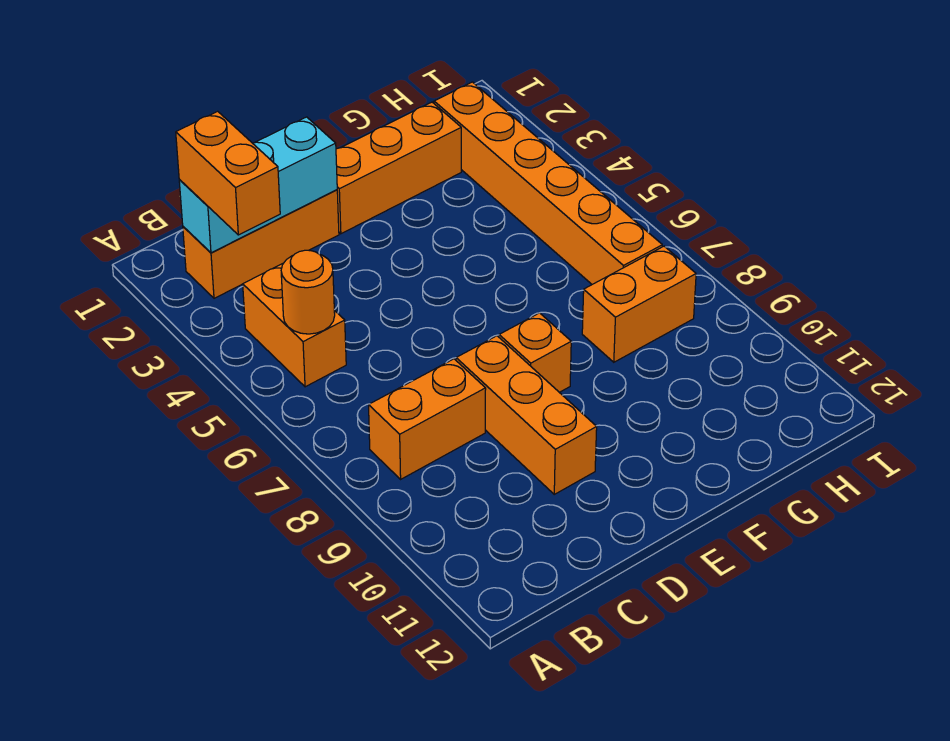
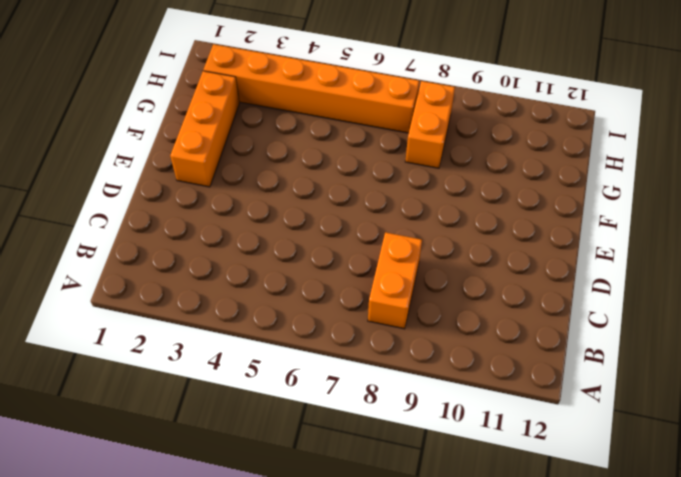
none -> orange brick B2:D2 level 1
none -> orange brick B4:B5 level 1

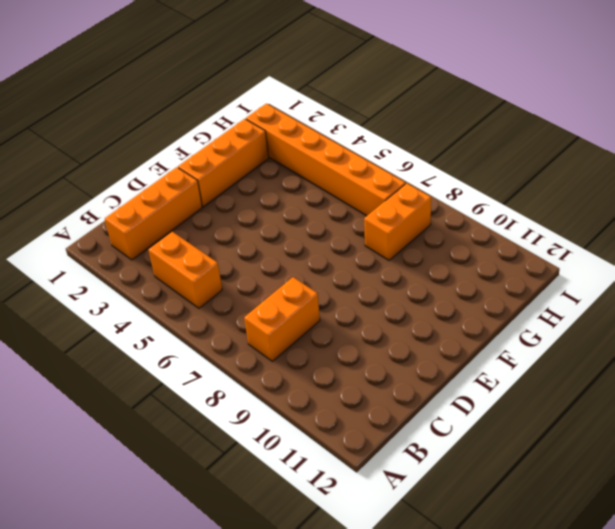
none -> orange brick D8:D10 level 1
none -> orange brick E8 level 1

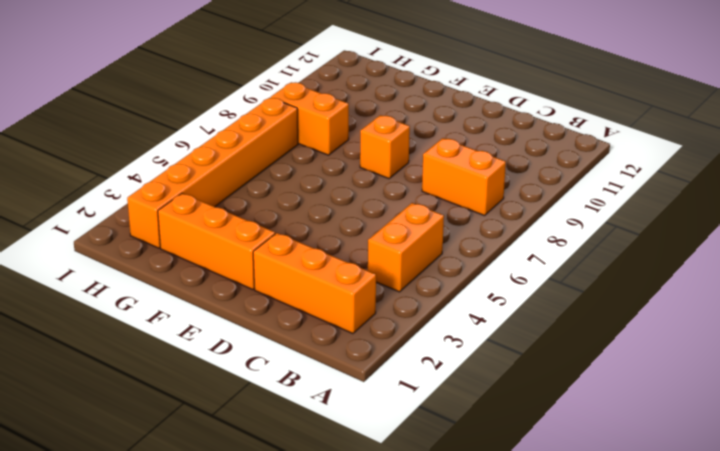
none -> orange brick D8:D10 level 1
none -> cyan brick B2:D2 level 2

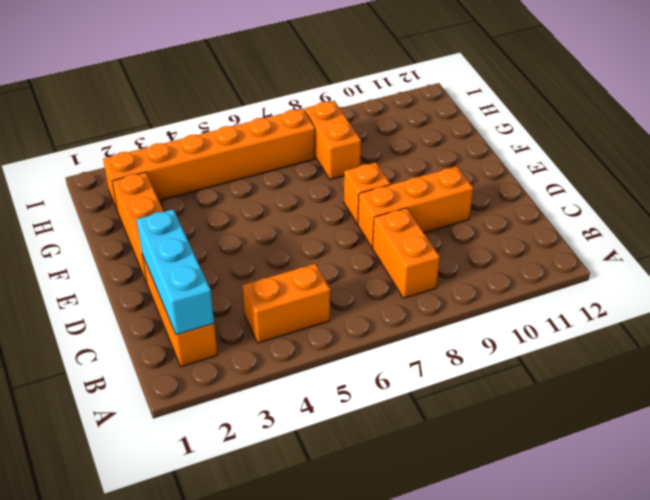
none -> orange round brick B5 level 2
none -> orange brick B2:B3 level 3

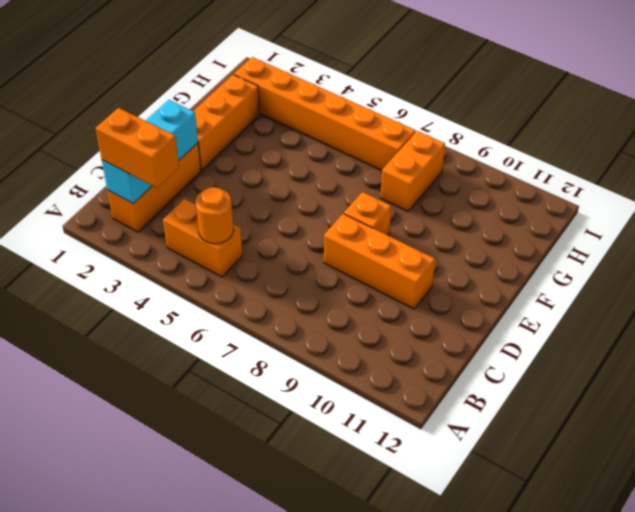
none -> orange brick B8:C8 level 1

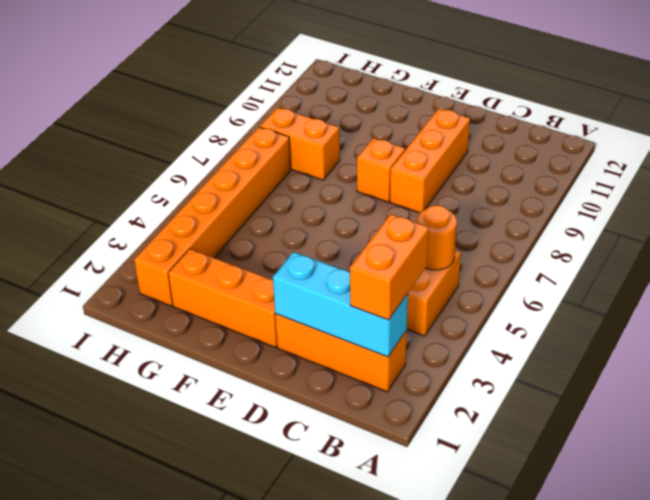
none -> orange brick B8:C8 level 1

